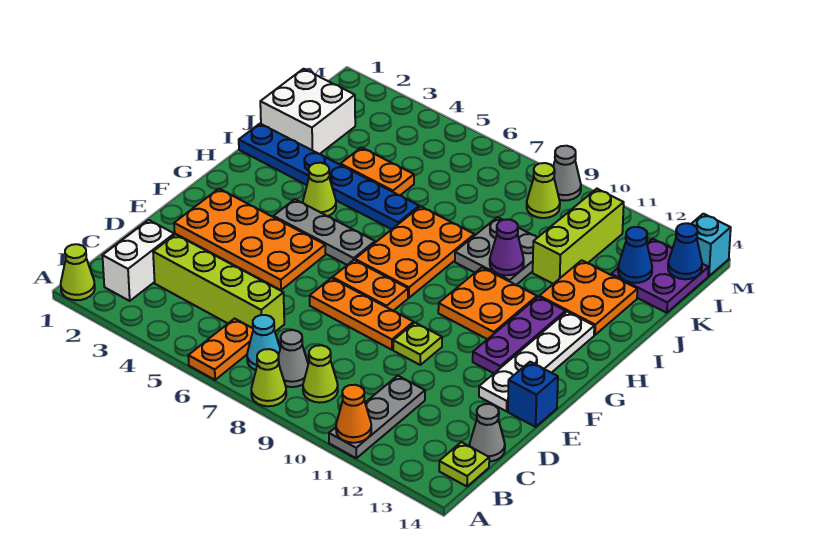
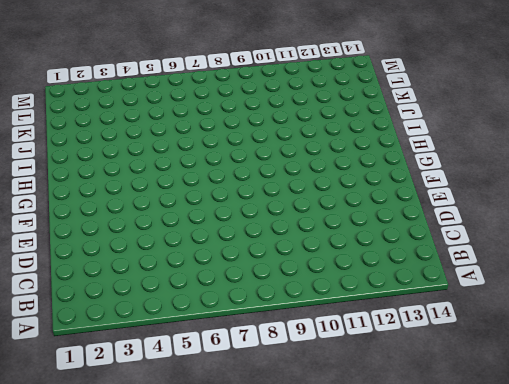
none -> lime cone A1 level 1
none -> orange plate A6:B6 level 1
none -> lime cone A8 level 1
none -> grey plate A11:C11 level 1

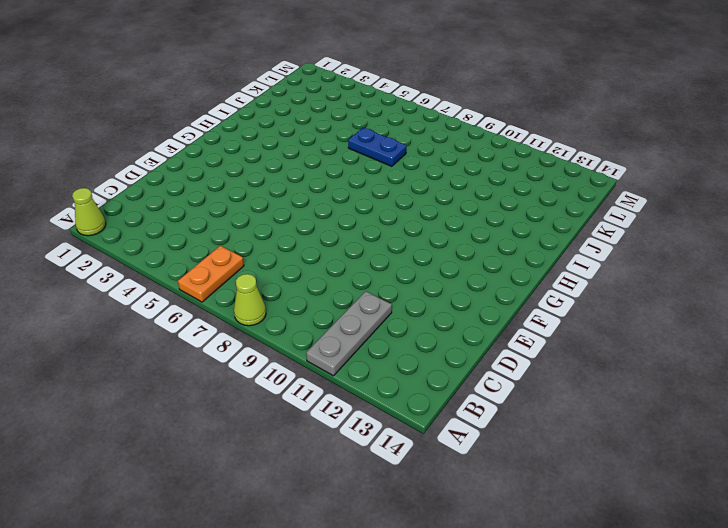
blue plate J6:J7 level 1 -> none
none -> white brick B2:C2 level 1
none -> cyan cone B7 level 1
none -> grey cone B8 level 1
none -> lime cone B9 level 1

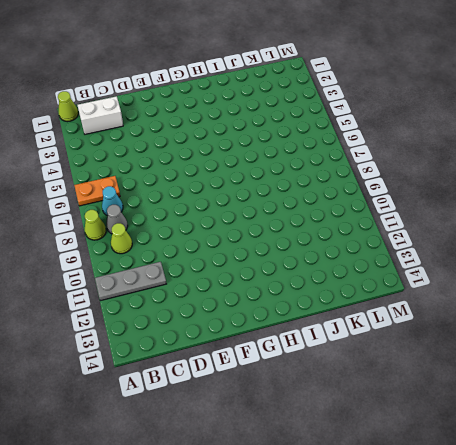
none -> lime plate B14 level 1
none -> lime brick C3:C6 level 1
none -> grey cone C14 level 1
none -> orange plate E2:F5 level 1

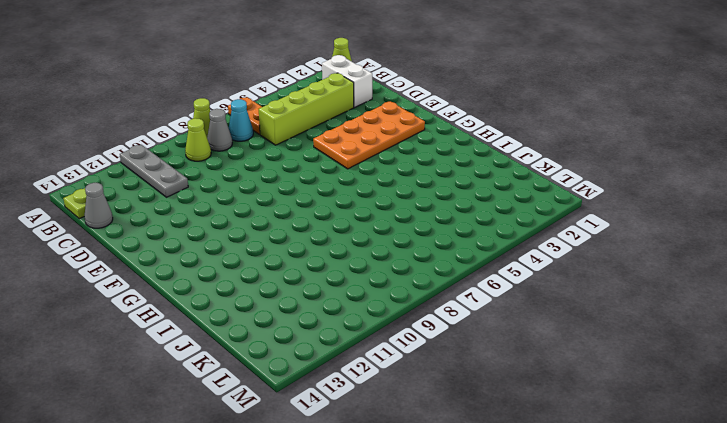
none -> orange plate E7:E9 level 1
none -> lime plate E10 level 1
none -> white plate E13:H13 level 1
none -> blue brick E14 level 1

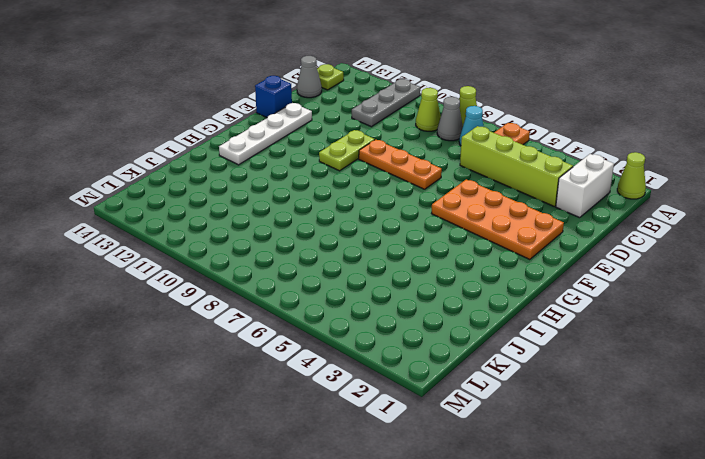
lime plate E10:F10 level 1 -> lime plate E10 level 1
none -> orange plate F7:F8 level 1
none -> purple plate F12:H12 level 1
none -> grey plate G4:G6 level 1
none -> orange plate G7:I8 level 1

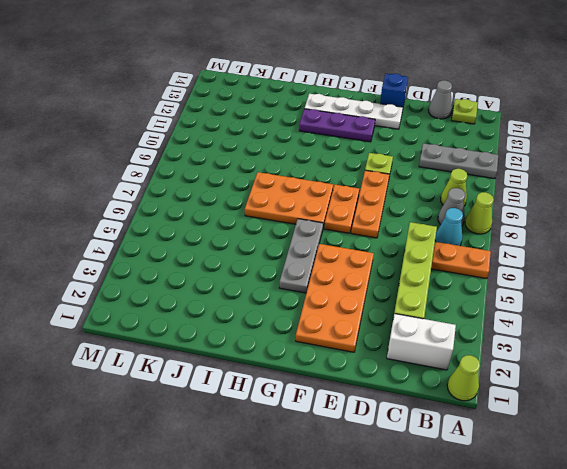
none -> orange plate G10:H11 level 1
none -> lime cone H4 level 1
none -> blue plate I1:I6 level 1
none -> grey plate I9:J10 level 1

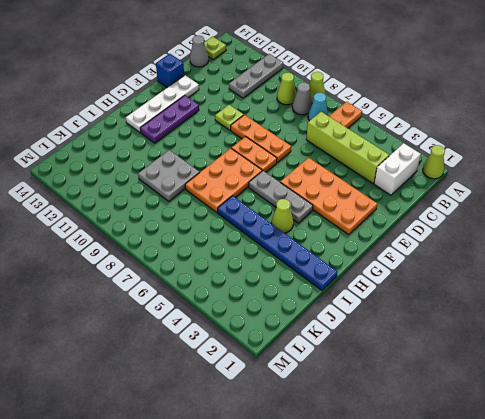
none -> orange plate G10:H11 level 1
none -> orange plate I12:J13 level 1
none -> white brick J1:K2 level 1
none -> orange plate J4:J5 level 1

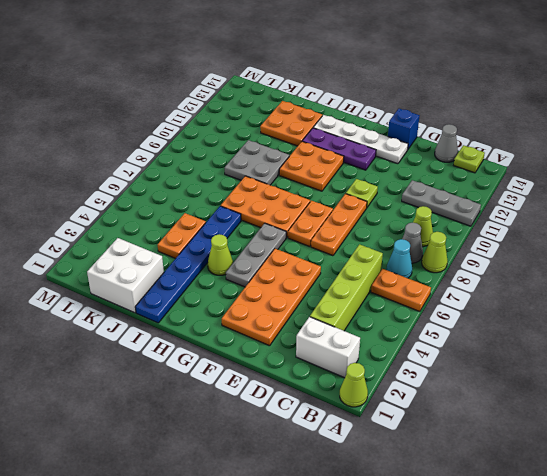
none -> lime brick J11:L11 level 1
none -> purple plate K13:L14 level 1
none -> lime cone L9 level 1
none -> grey cone M9 level 1

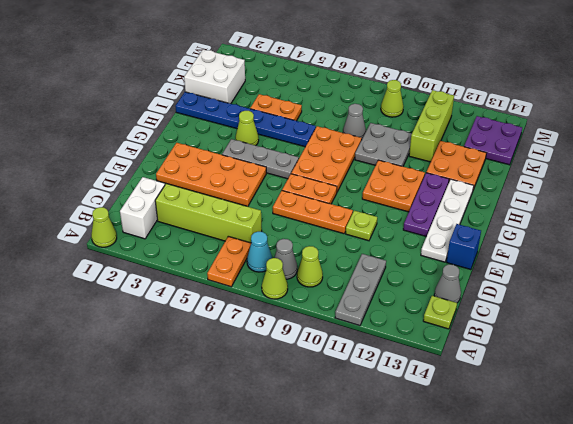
grey cone J8 level 1 -> grey cone M9 level 1
none -> cyan brick M14 level 1
none -> orange cone A11 level 2
none -> purple cone I10 level 2
none -> blue cone K13 level 2

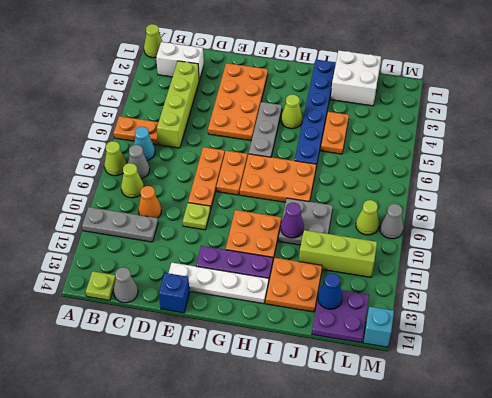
orange cone C10 level 1 -> orange cone A11 level 2
none -> blue cone L14 level 2

